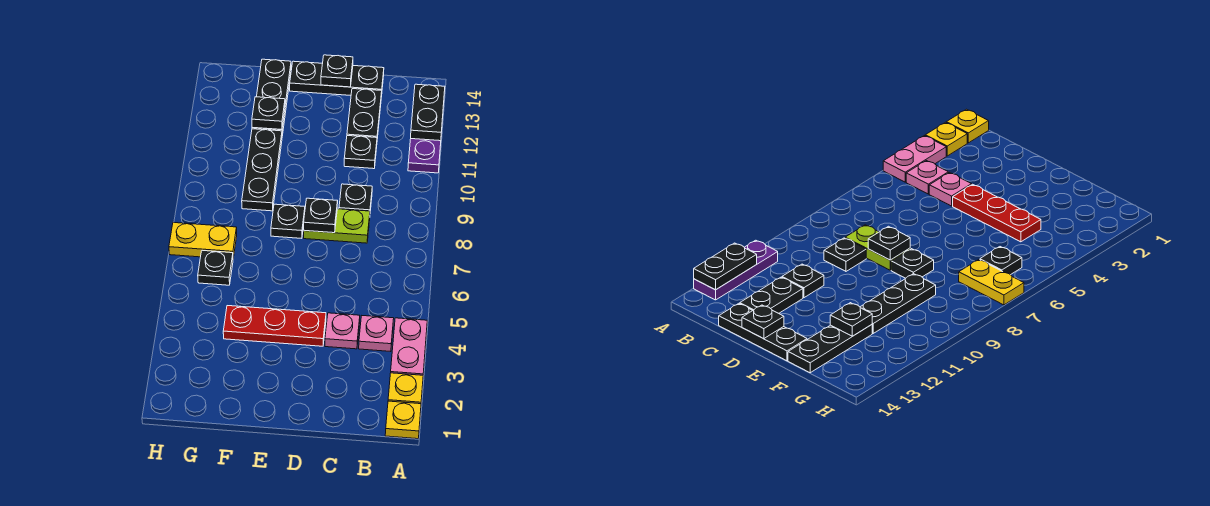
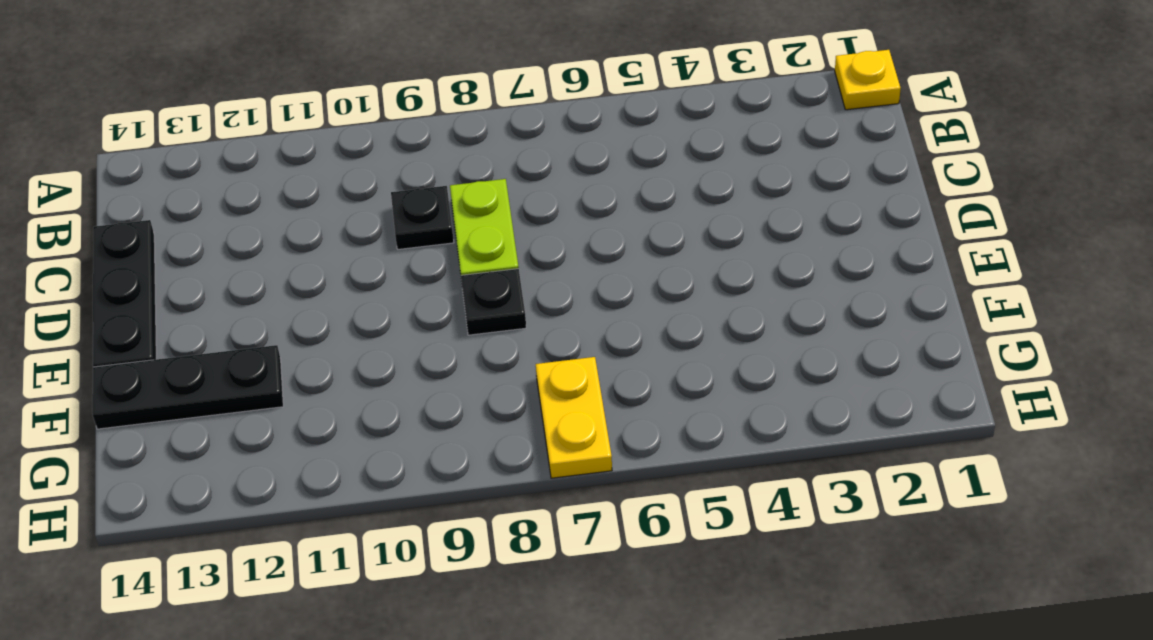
none -> yellow plate A2 level 1
none -> pink plate A3:A4 level 1
none -> purple plate A11:A13 level 1

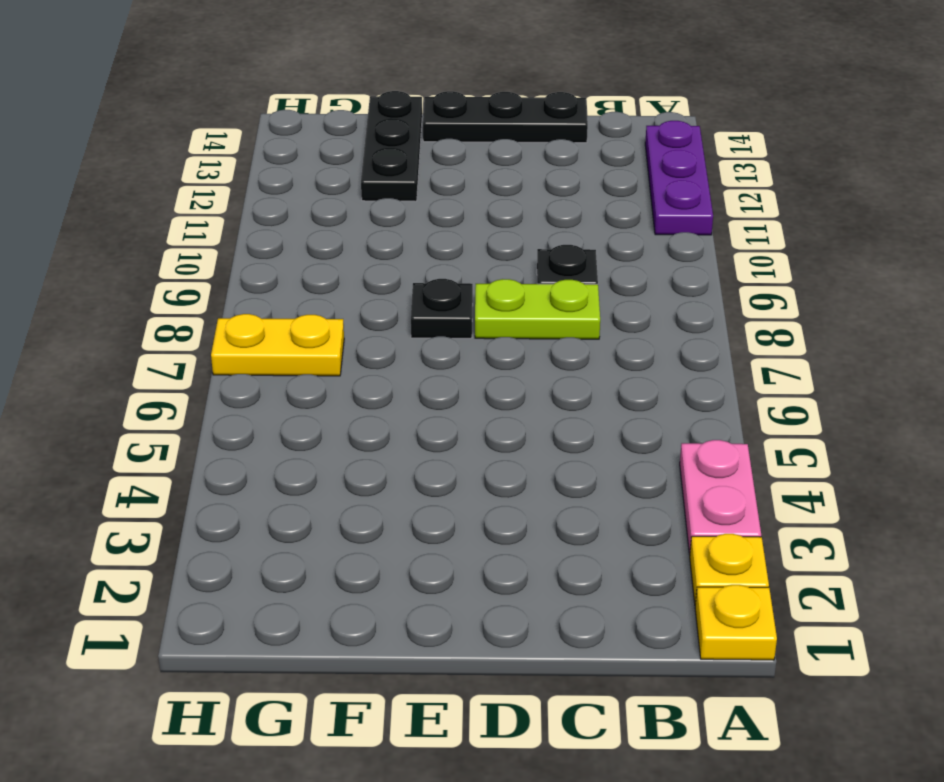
none -> pink plate B4 level 1
none -> pink plate C4 level 1
none -> black plate C11 level 1

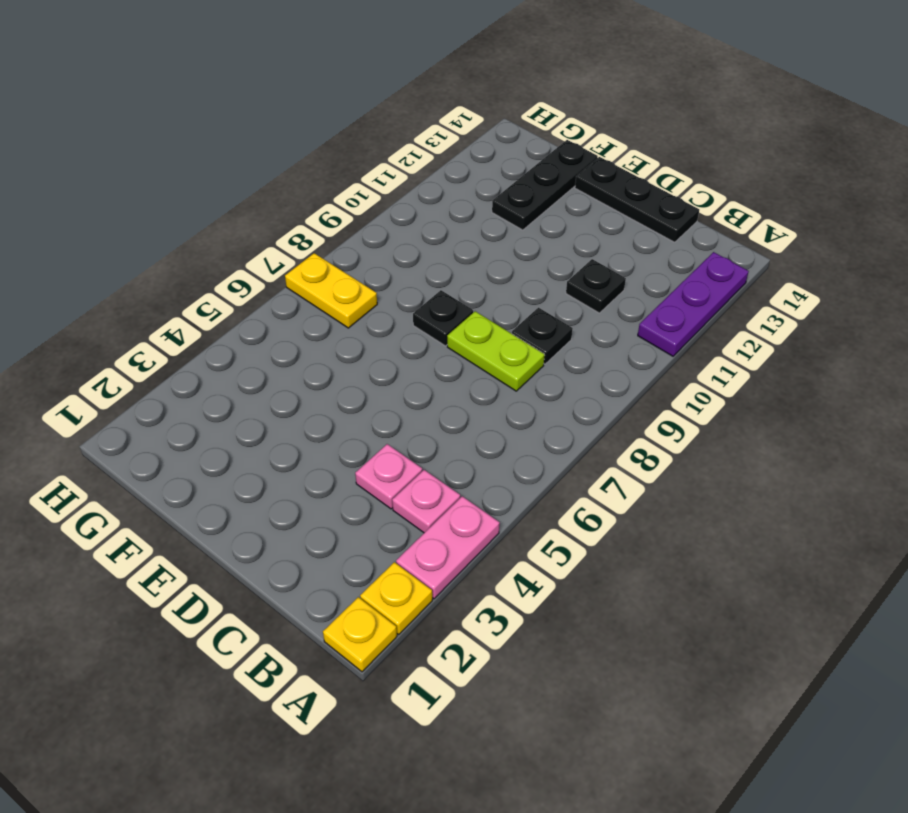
none -> black plate C12:C13 level 1
none -> red plate D4:F4 level 1
none -> black plate F9:F11 level 1

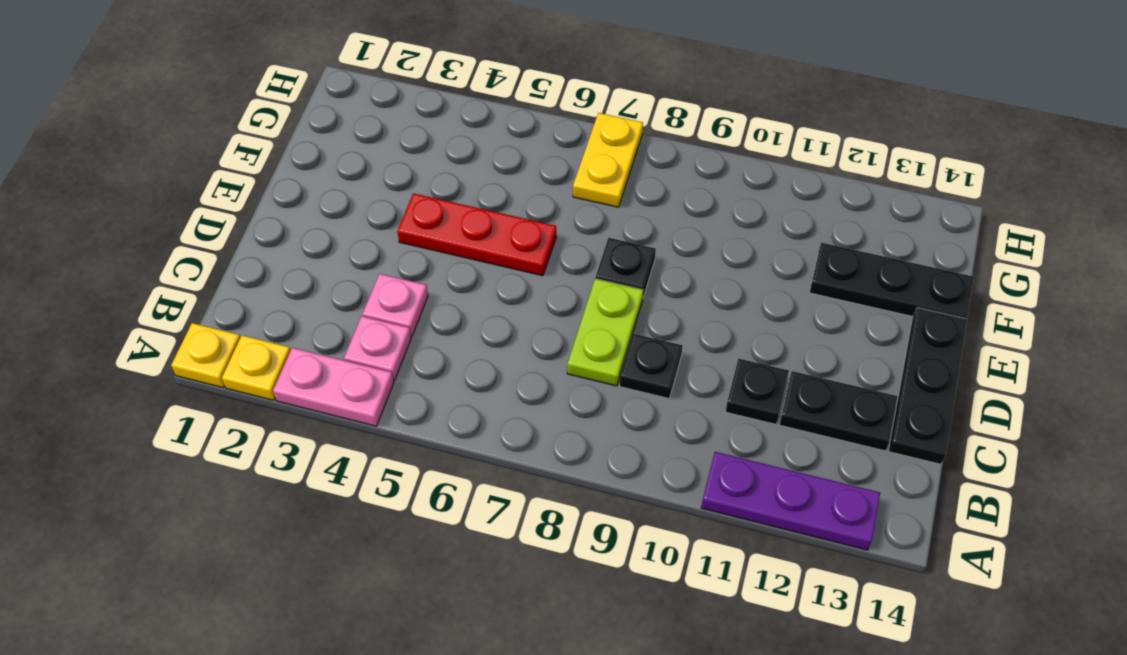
red plate E4:E6 level 1 -> red plate D4:F4 level 1
none -> black plate F9:F11 level 1
none -> black plate G6 level 1
none -> black plate A12:A13 level 2

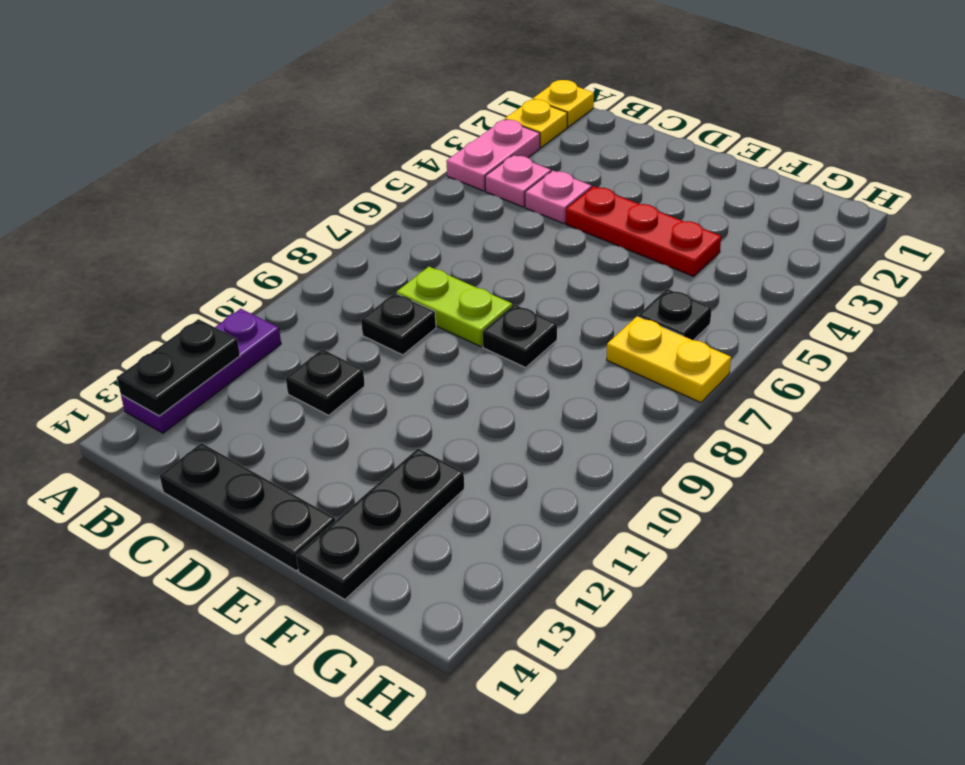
none -> black plate C12:C13 level 1
none -> black plate F9:F11 level 1
none -> black plate D8 level 2

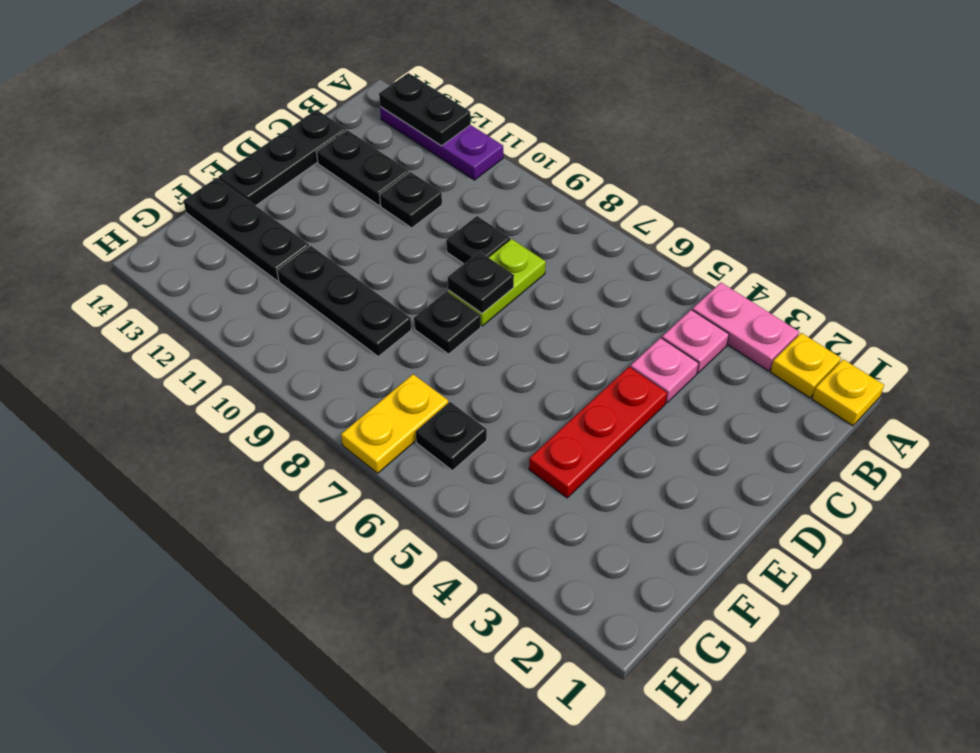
none -> black plate D14 level 2
none -> black plate F12 level 2

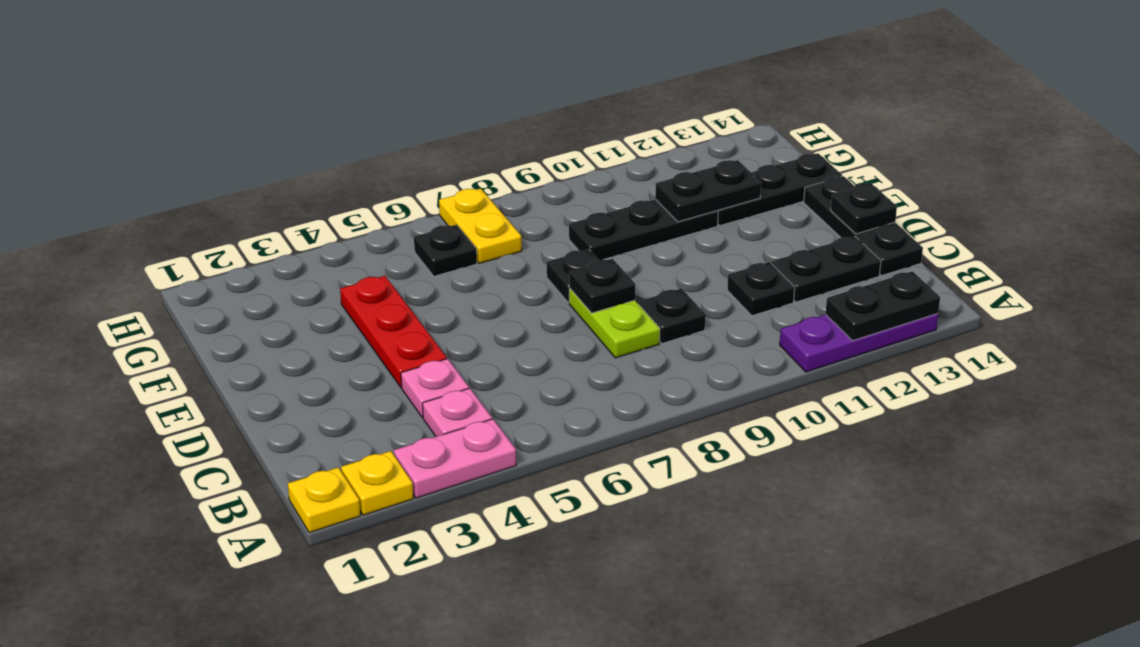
black plate F11:F12 level 2 -> black plate F12 level 2

